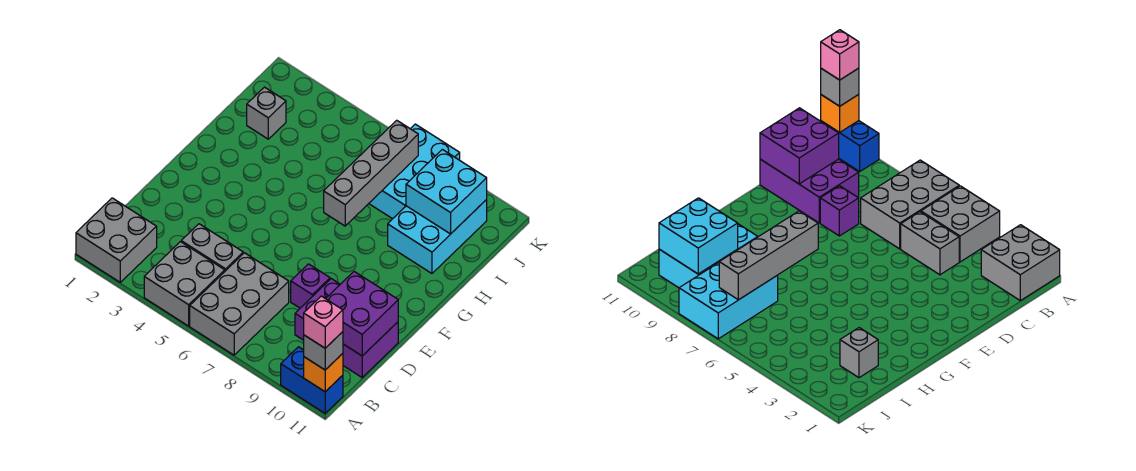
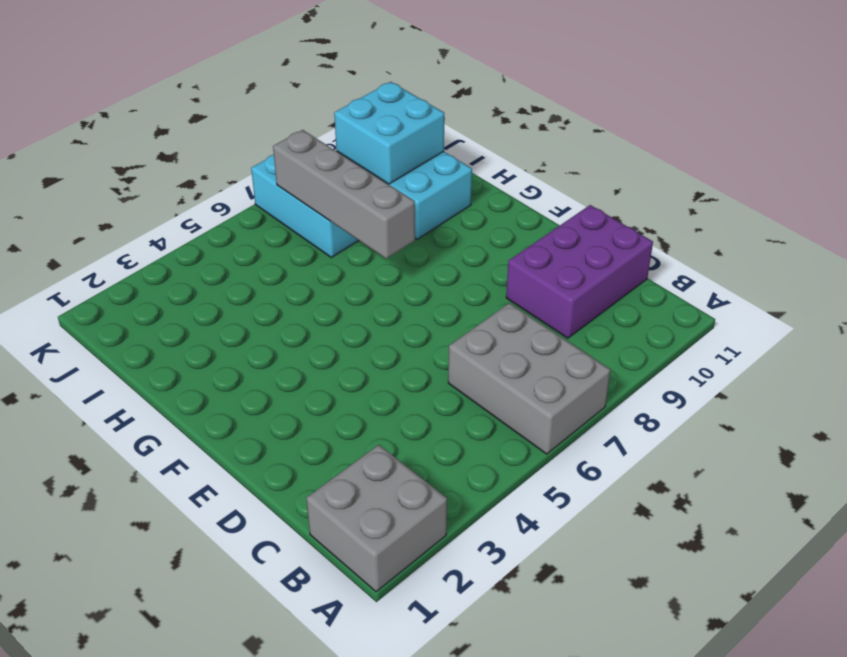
none -> grey brick A4:B5 level 1
none -> blue brick A10:A11 level 1
none -> grey brick C4:C5 level 1

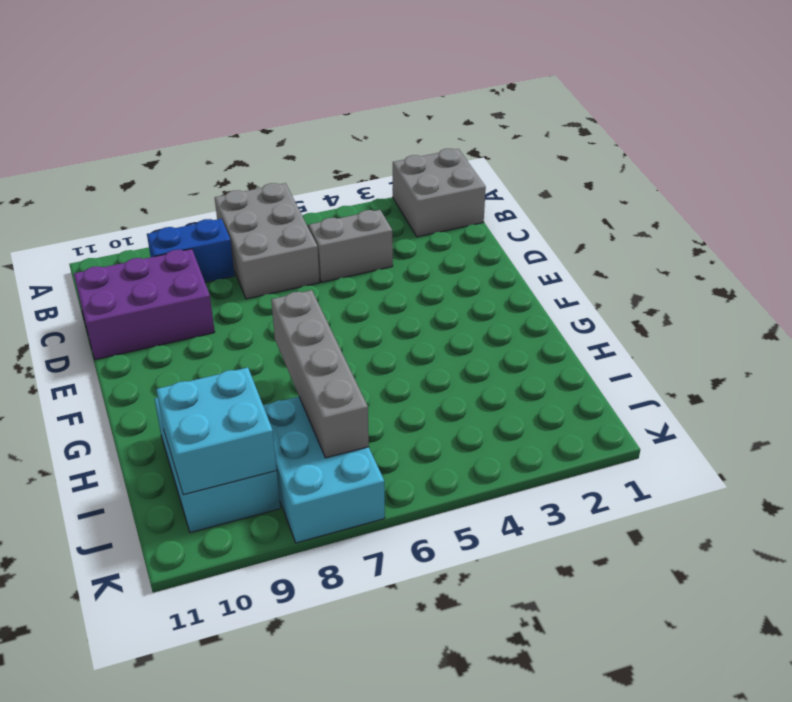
blue brick B8:B9 level 1 -> blue brick A10:A11 level 1
none -> grey brick A4:B5 level 1
none -> purple brick D8 level 1
none -> grey brick I2 level 1

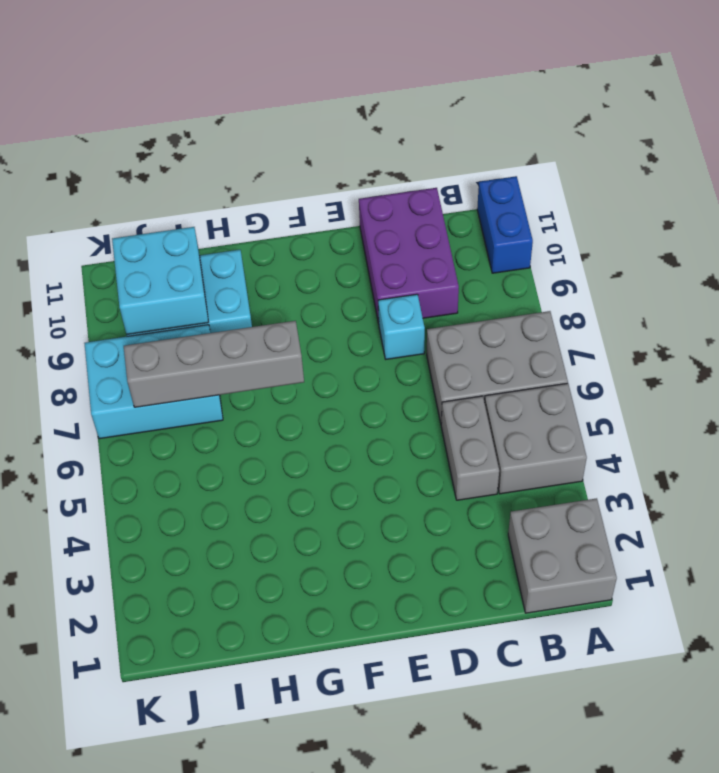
cyan brick D8 level 1 -> purple brick D8 level 1
none -> grey brick I2 level 1
none -> orange brick A11 level 2
none -> purple brick C10:D11 level 2

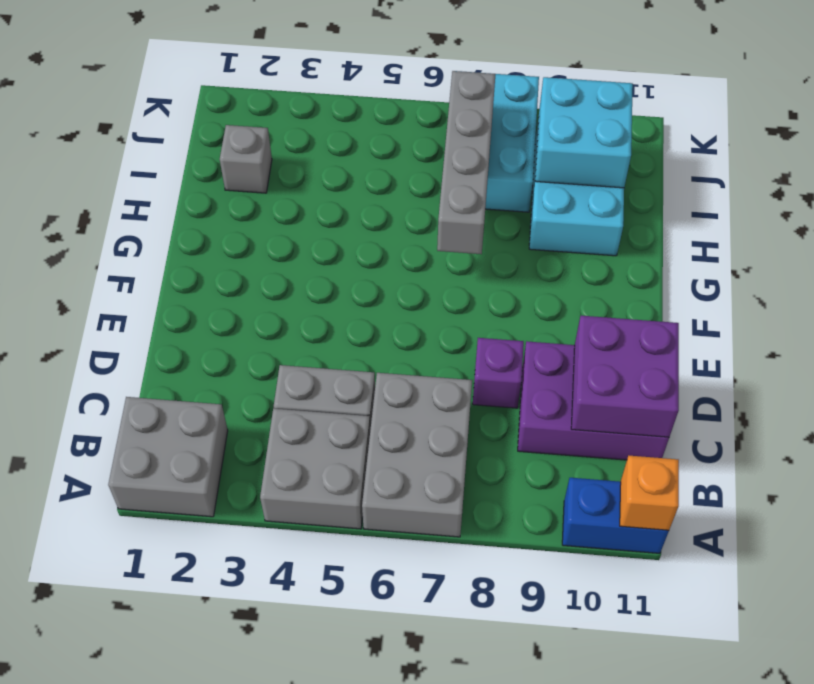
none -> grey brick A11 level 3
none -> pink brick A11 level 4

